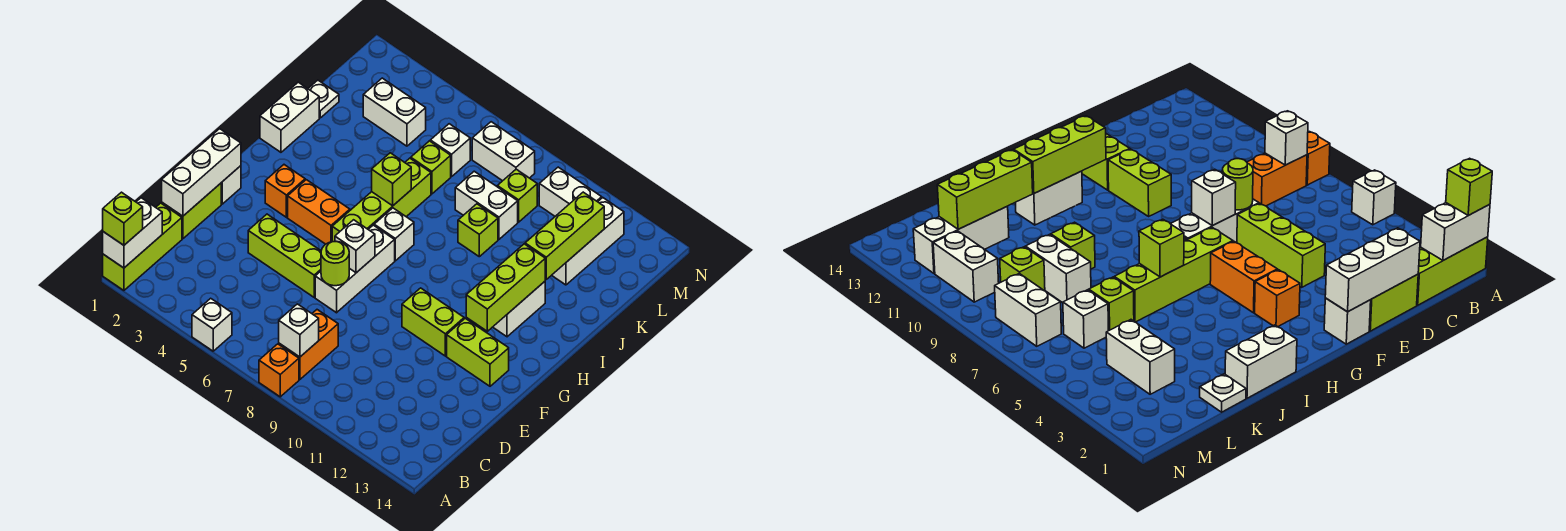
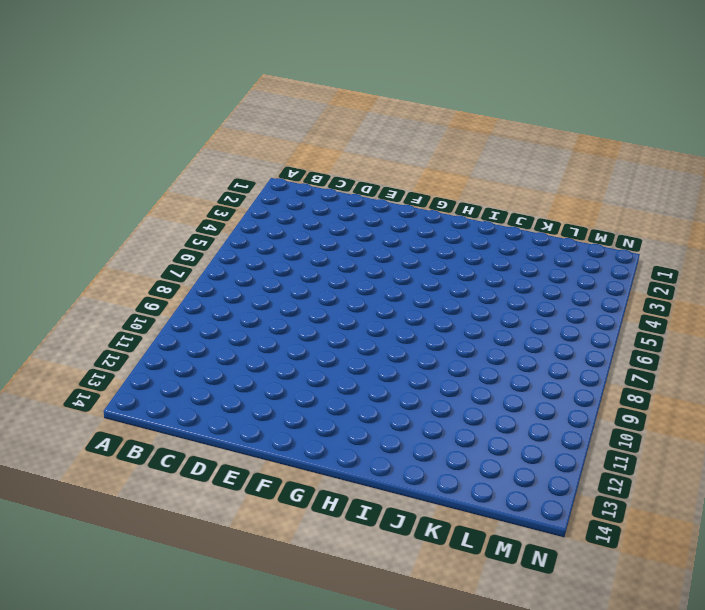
none -> lime brick A1:C1 level 1
none -> white brick A5 level 1
none -> orange brick A8 level 1
none -> orange brick B8:C8 level 1

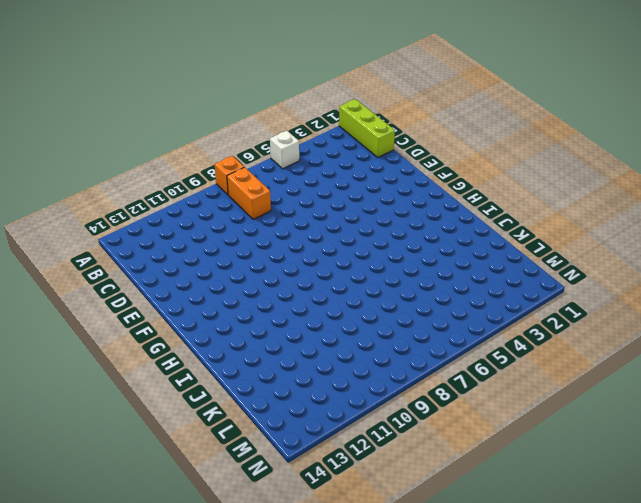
none -> lime brick D1:E1 level 1
none -> lime brick E4:E6 level 1
none -> white brick E7:G7 level 1
none -> white brick F1 level 1

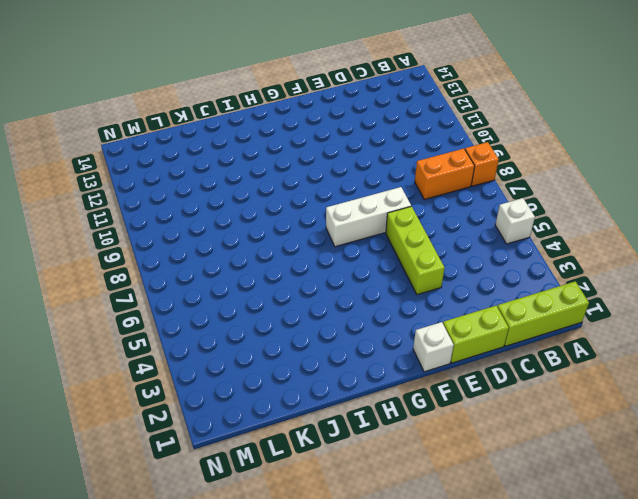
none -> lime brick F10:F11 level 1
none -> lime brick F12:F13 level 1
none -> orange brick G3 level 1
none -> orange brick G4:G5 level 1

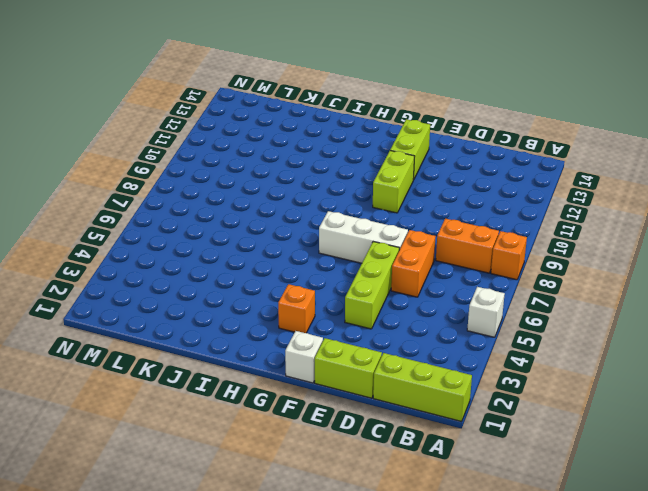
orange brick D6:D7 level 1 -> orange brick G4:G5 level 1
none -> lime brick G6:J6 level 1
none -> white brick H7 level 1
none -> white brick H12:I12 level 1
none -> white brick I1:J1 level 1

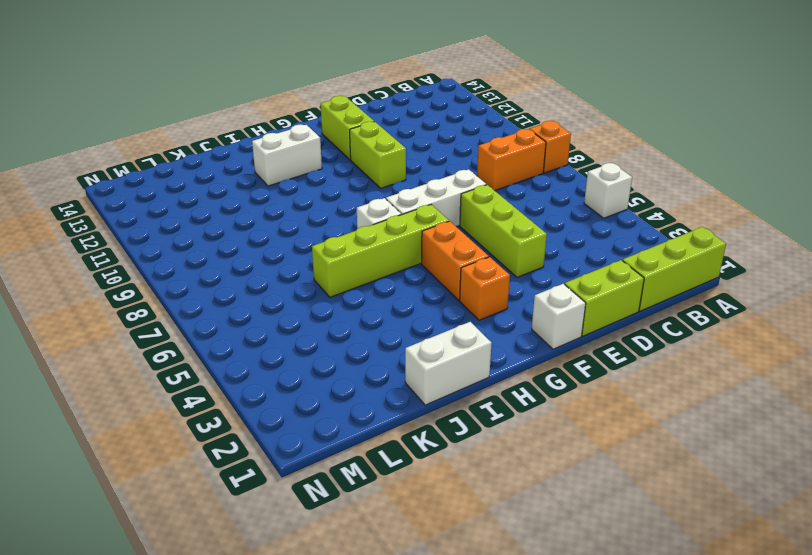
none -> lime brick J9 level 1
none -> white plate K1 level 1
none -> lime brick K6 level 1
none -> white brick K8:K9 level 1

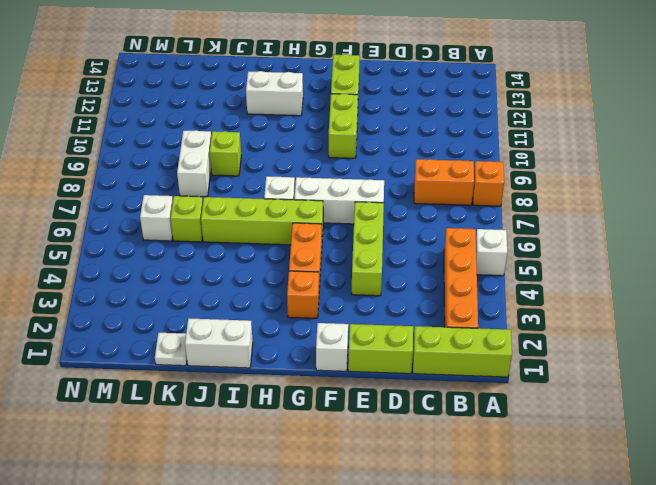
orange brick B2:B5 level 1 -> none
none -> white brick K12:M12 level 1
none -> white brick L3:L4 level 1
none -> lime brick L9 level 1
none -> white brick M7:M8 level 1

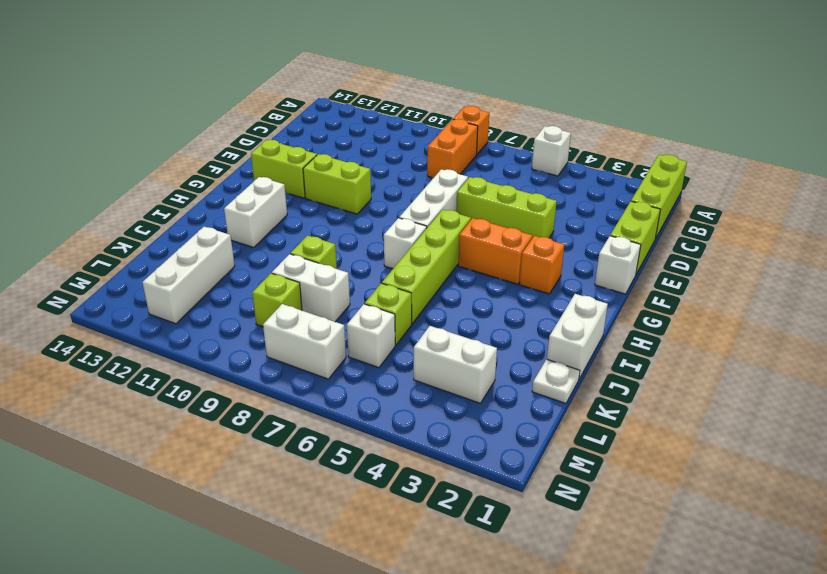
none -> white brick M10:M11 level 1
none -> white brick A1:B1 level 2
none -> white brick B8 level 2
none -> white brick D1:F1 level 2

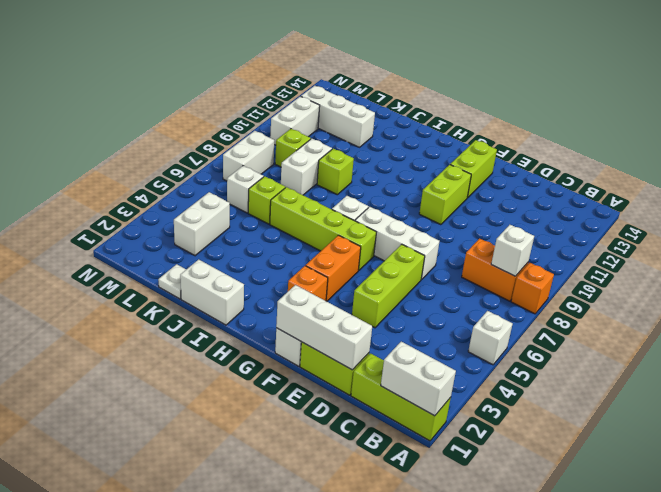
none -> white brick H12:I12 level 1
none -> lime round brick E7 level 2
none -> white brick F7 level 2
none -> lime brick G12:I12 level 2

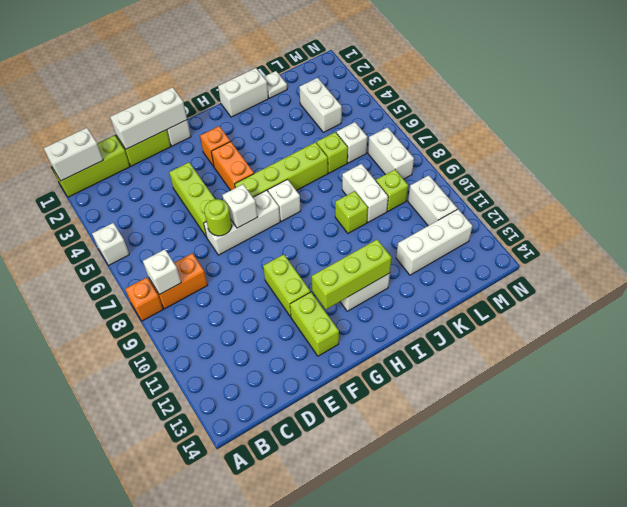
none -> lime brick I6 level 2
none -> lime brick J12:L12 level 2
none -> lime brick A1 level 3

